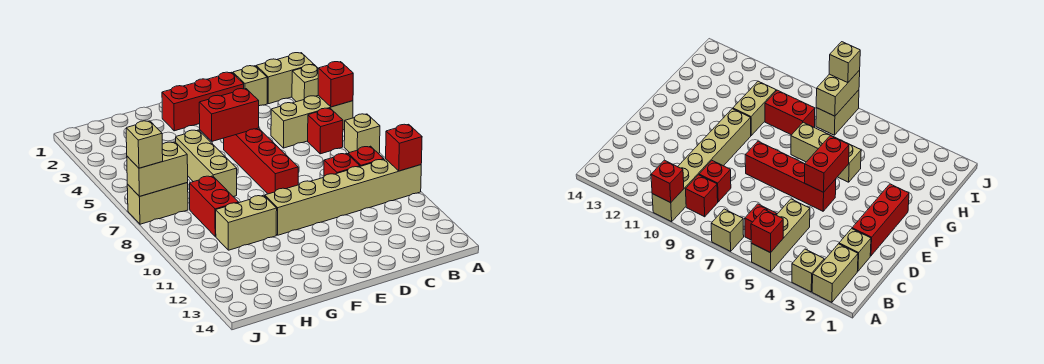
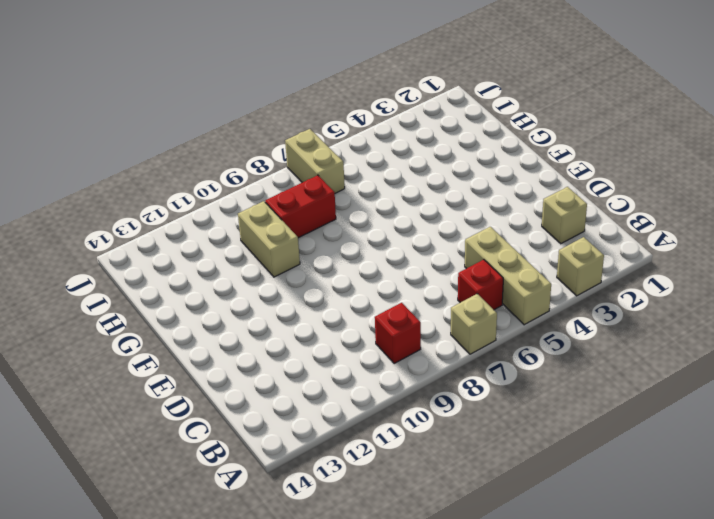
none -> tan brick A2:B2 level 1
none -> tan brick A10:F10 level 1
none -> red brick C9 level 1

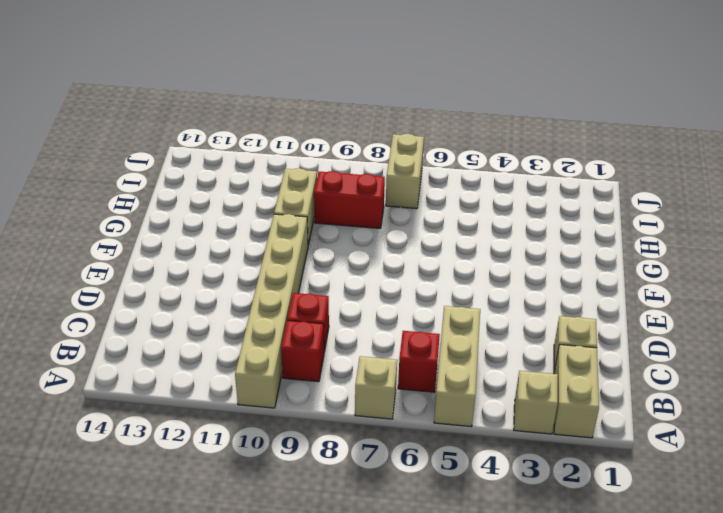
none -> red brick D2:F2 level 1
none -> red brick E5:E8 level 1
none -> tan brick G5:G7 level 1

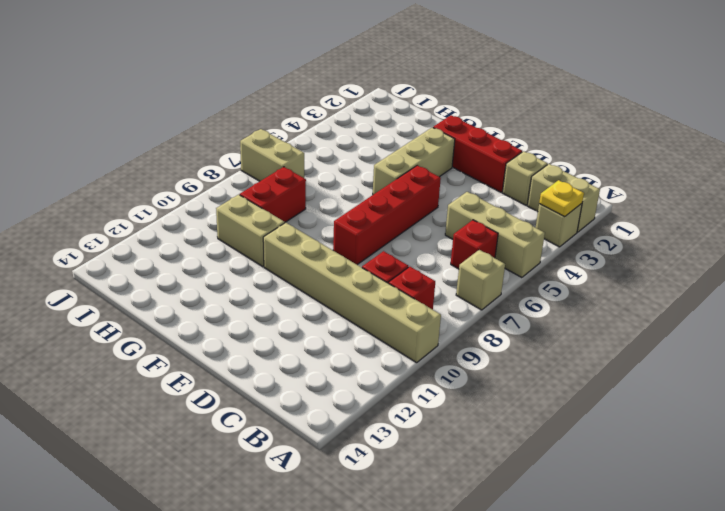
yellow plate A3 level 2 -> none
tan brick F3:F5 level 1 -> tan brick G5:G7 level 1
none -> red brick A5 level 2
none -> red brick A10 level 2
none -> red brick E5:F5 level 2

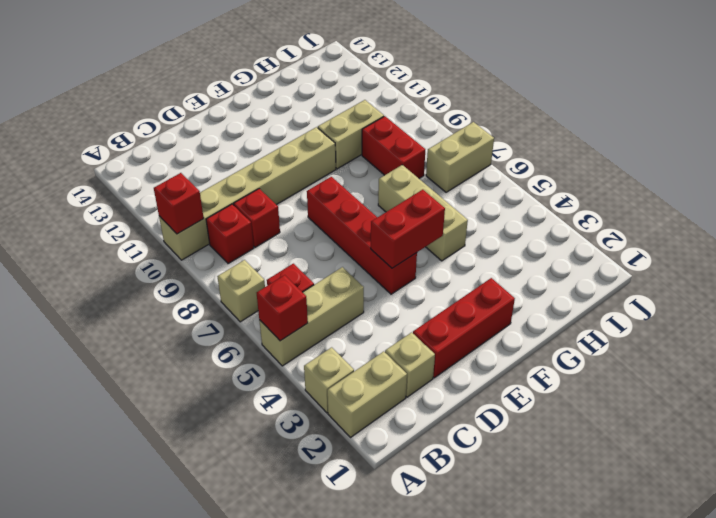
none -> tan brick I7:J7 level 2
none -> tan brick J7 level 3

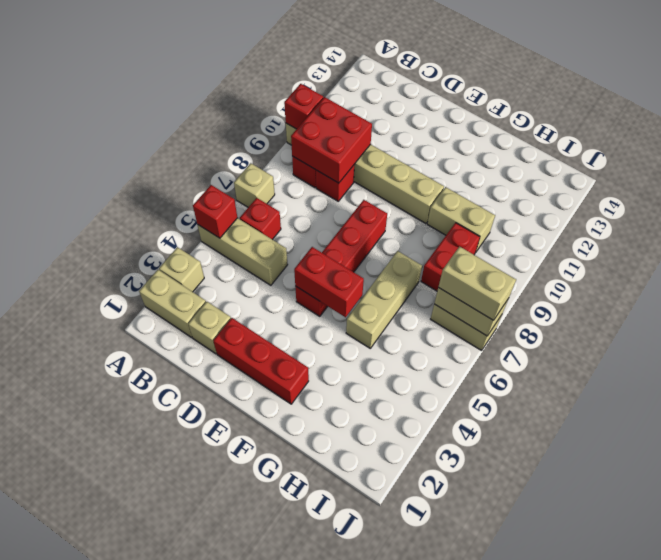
red brick B9:C10 level 2 -> none
tan brick I7:J7 level 3 -> tan brick J7 level 3

